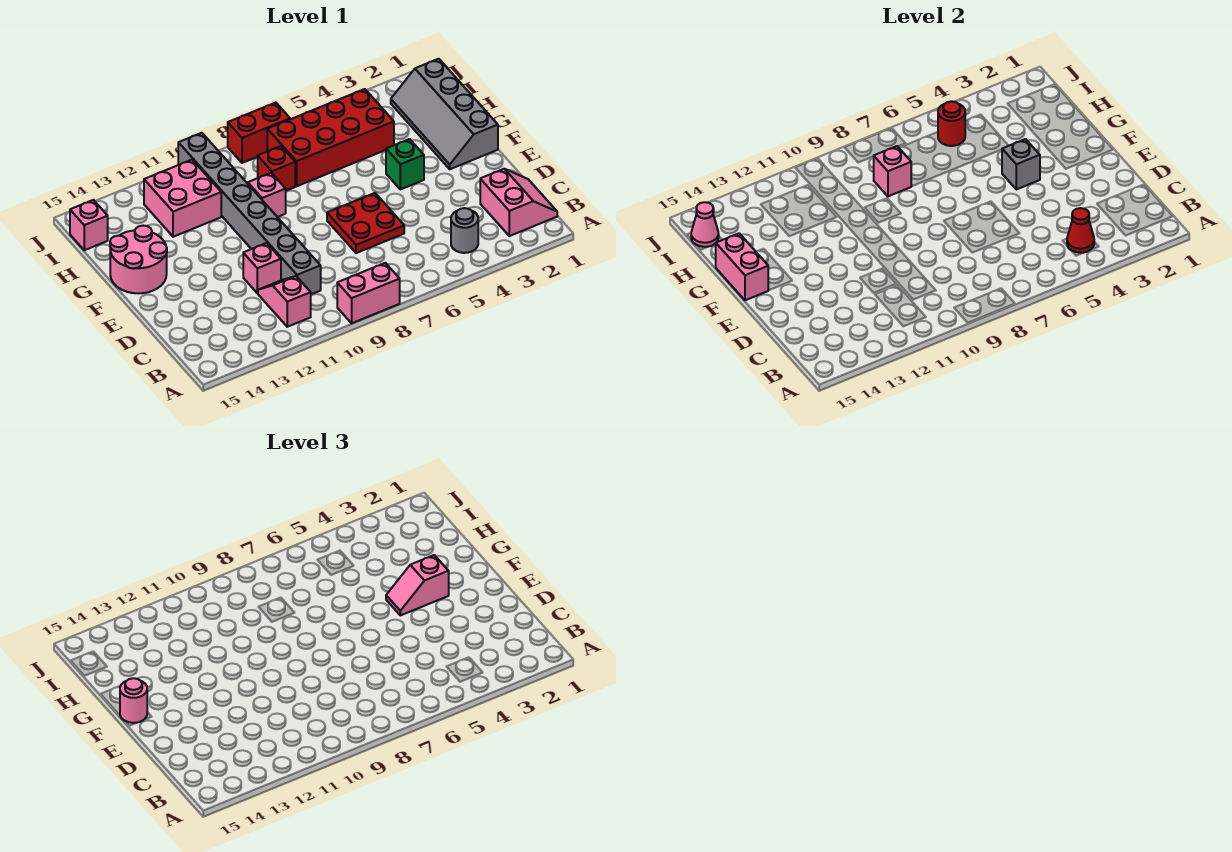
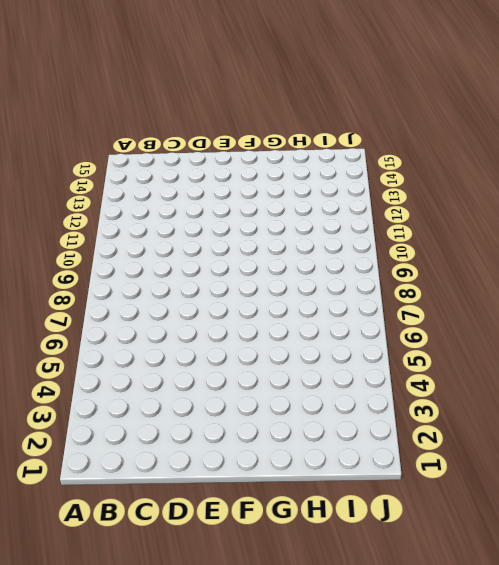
none -> pink brick A8:A9 level 1
none -> pink slope B1:C2 level 1 top 2
none -> grey round brick B4 level 1

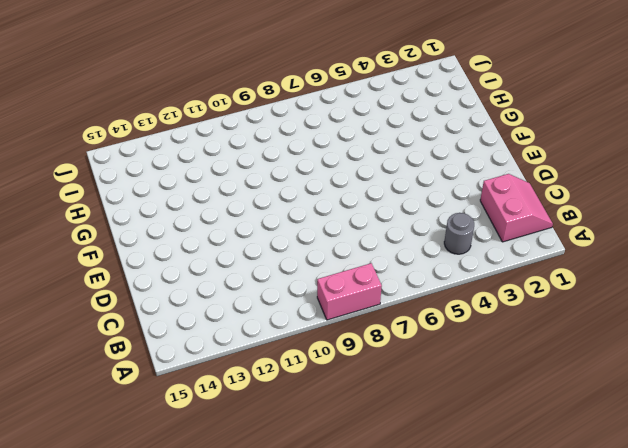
none -> pink slope B11:C11 level 1 top B
none -> grey brick C10:J10 level 1
none -> red plate D6:E7 level 1

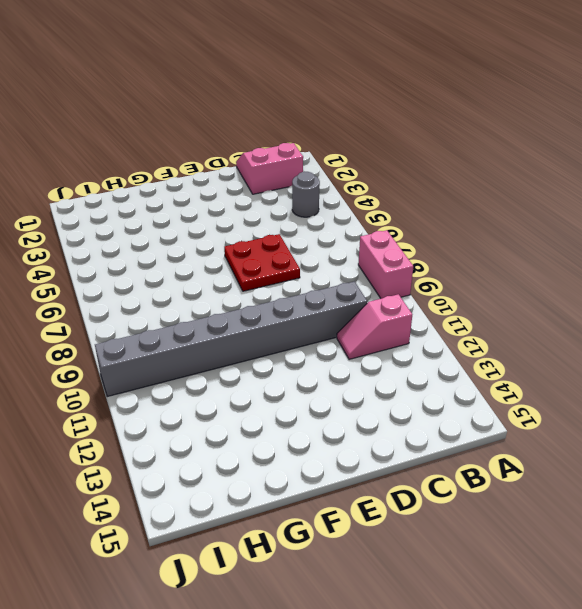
none -> pink brick D11 level 1
none -> grey slope F1:I2 level 1 top 1
none -> green brick F4 level 1

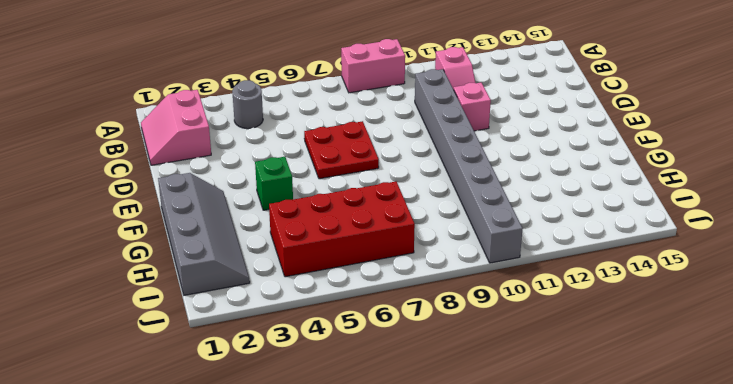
none -> pink round brick F14:G15 level 1
none -> pink brick G9 level 1
none -> red brick H8 level 1

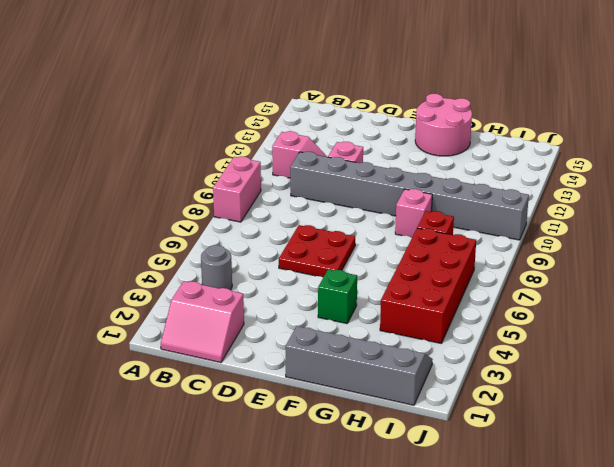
none -> pink brick H11:I12 level 1
none -> pink brick I15 level 1
none -> red brick J7:J8 level 1

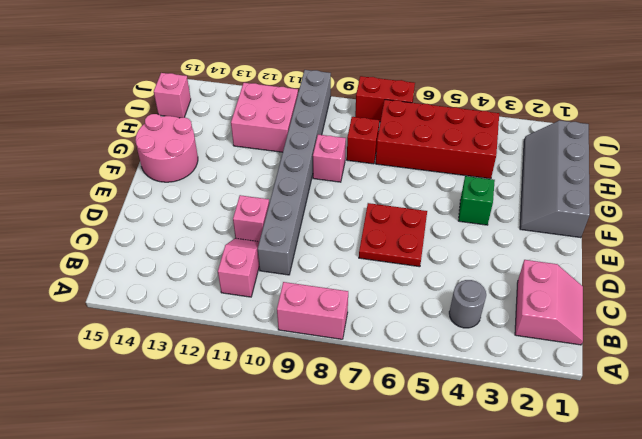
none -> red cone B4 level 2
none -> grey brick F4 level 2
none -> pink brick F15:G15 level 2

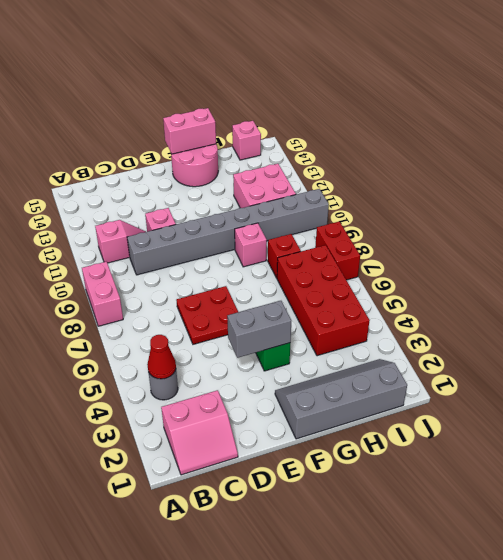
grey brick E4:F4 level 2 -> grey brick F4 level 2
none -> pink brick H8 level 2
none -> red round brick I5 level 2
none -> pink cone I15 level 2

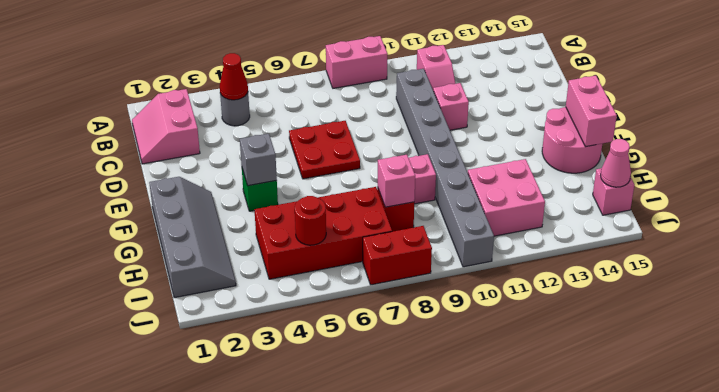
none -> pink slope F3:F4 level 3 top 3
none -> pink round brick F15 level 3

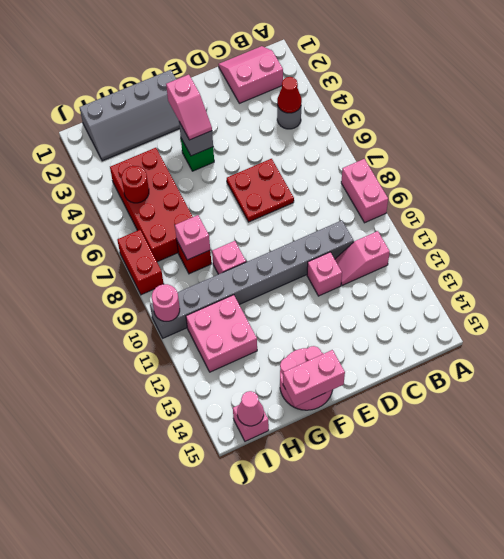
pink round brick J10 level 2 -> pink round brick F15 level 3

